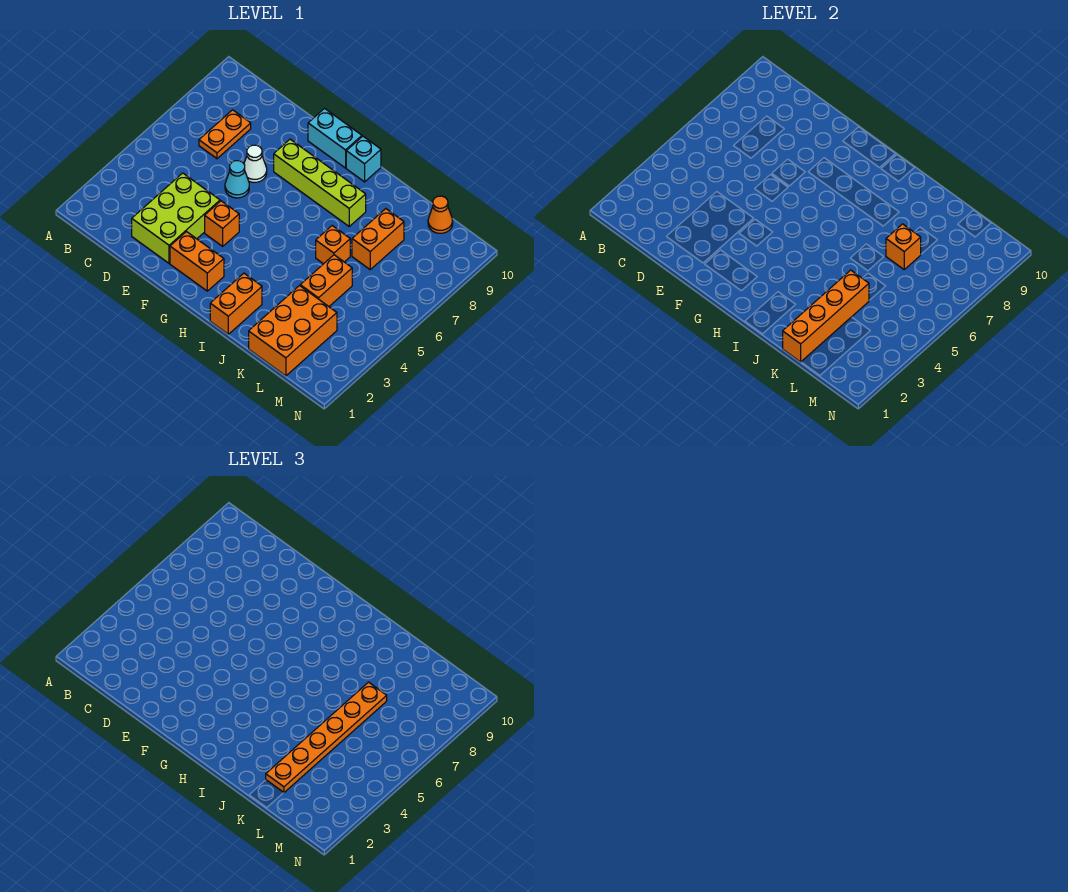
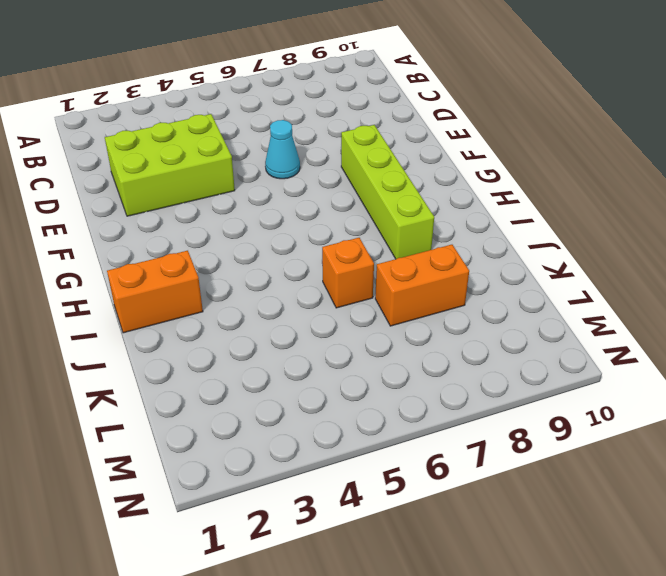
none -> orange plate C7:C8 level 1
none -> white cone E7 level 1
none -> orange brick F2:G2 level 1

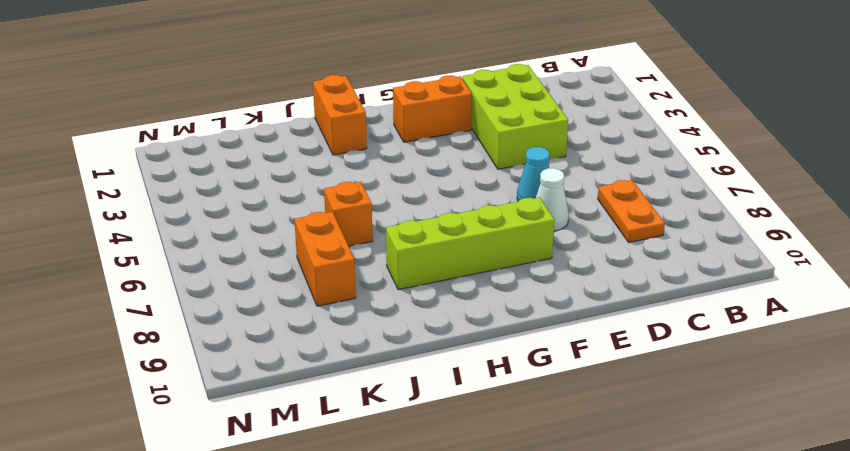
none -> orange brick F4 level 1
none -> cyan brick F10:G10 level 1
none -> cyan brick H10 level 1

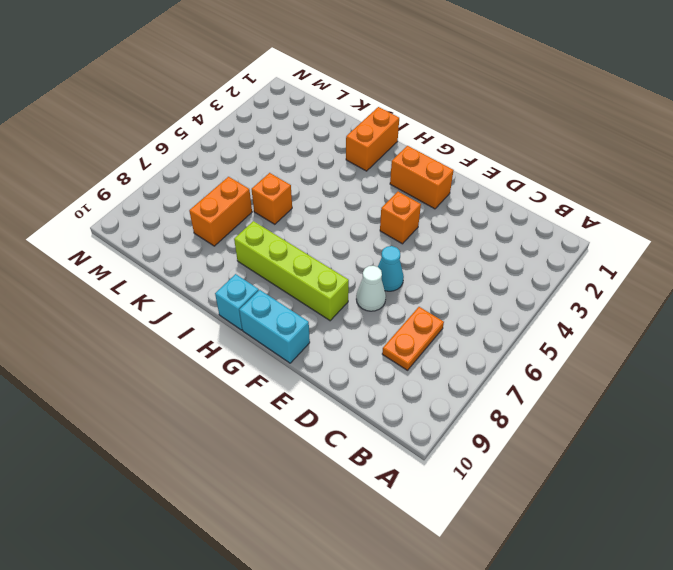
none -> lime brick D2:E4 level 1
none -> orange brick K1:L3 level 1
none -> orange brick K4:K5 level 1

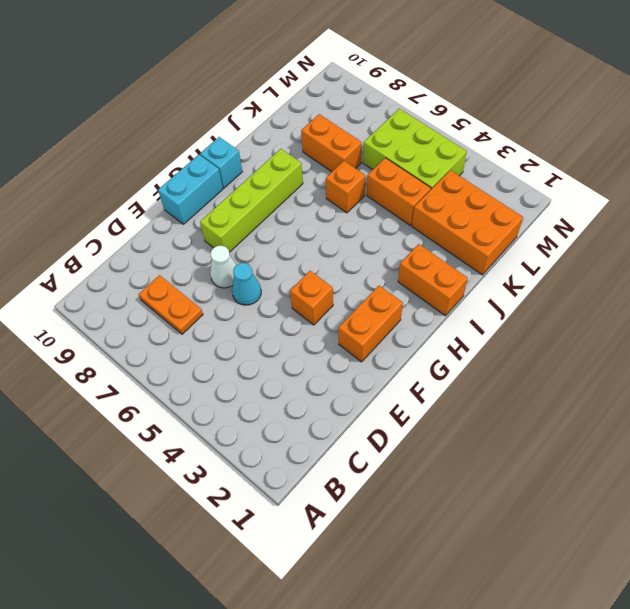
lime brick L4:M6 level 1 -> lime brick D2:E4 level 1
none -> orange cone L10 level 1
none -> orange brick K1:K4 level 2
none -> orange brick K7 level 2

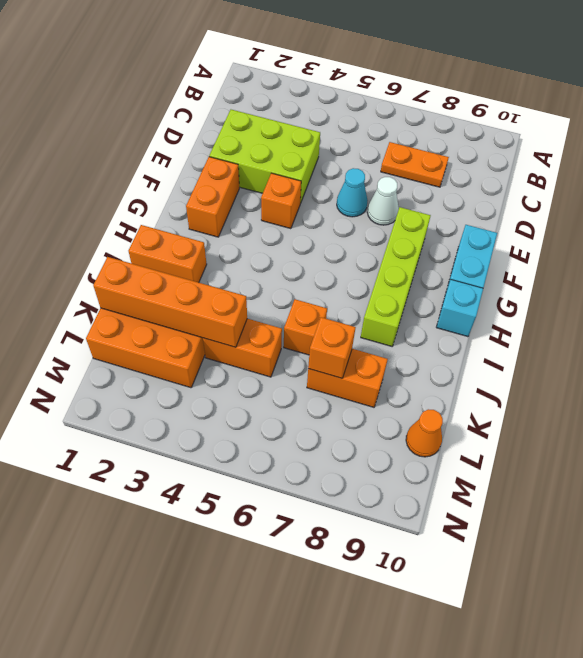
none -> orange plate K2:K7 level 3

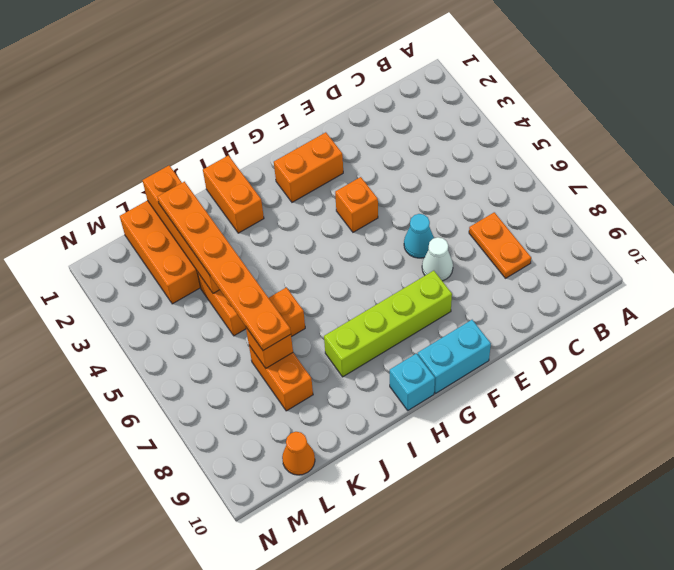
none -> lime brick D2:E4 level 1

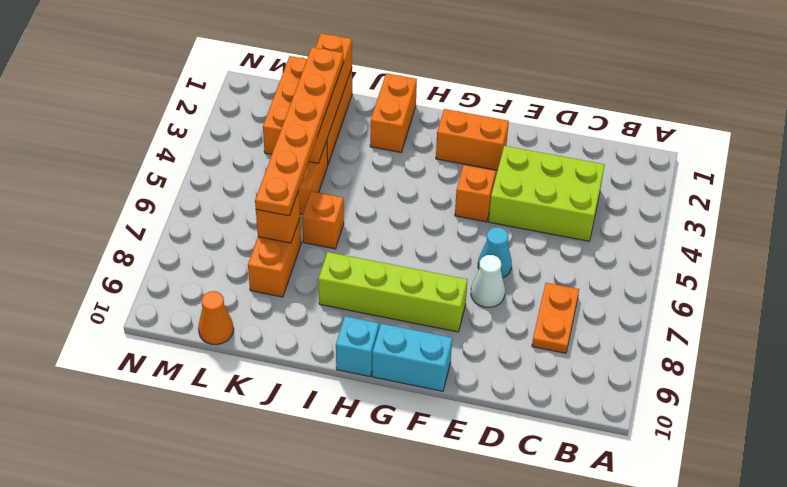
lime brick C3:E4 level 1 -> lime brick D2:E4 level 1

